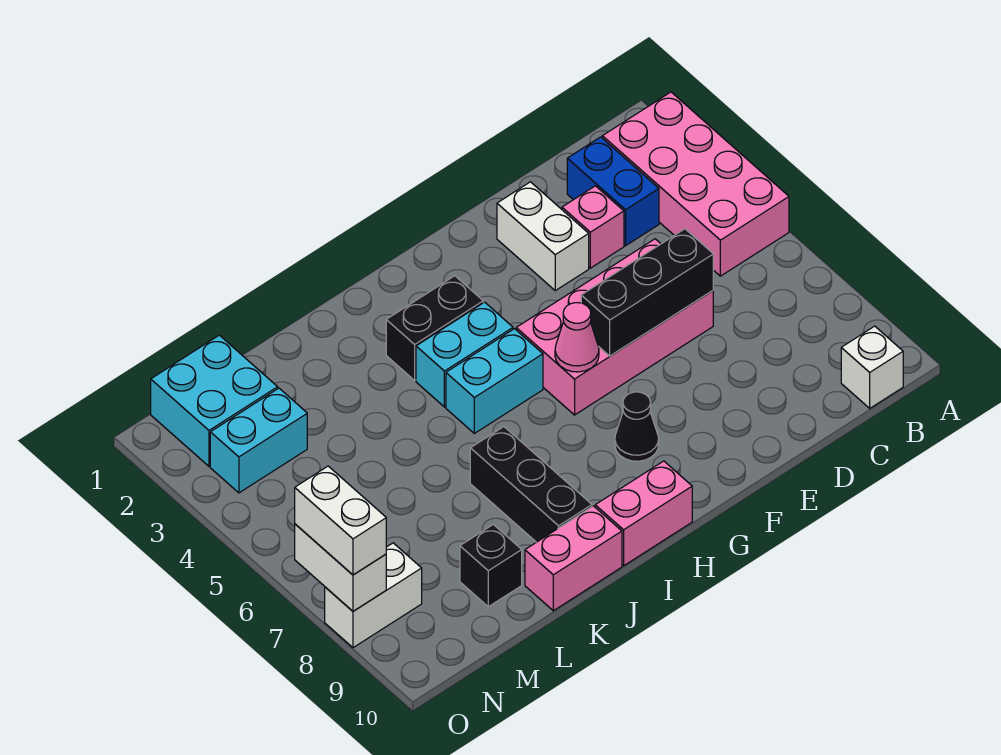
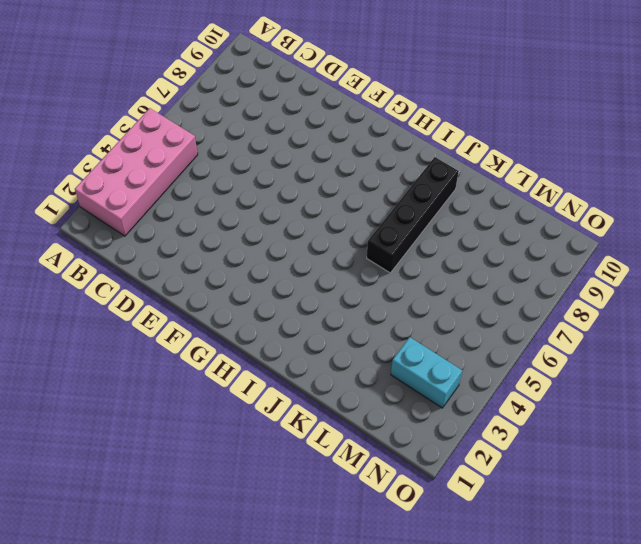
black brick J6:J9 level 1 -> black brick J7:J9 level 1
none -> white brick B10 level 1
none -> blue brick C2:C3 level 1
none -> pink brick D3 level 1

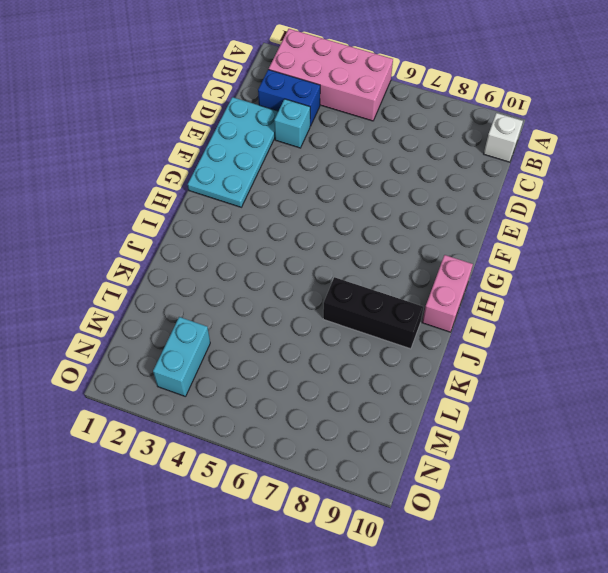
cyan plate D1:G2 level 1 -> white brick E2:E3 level 1
cyan brick D3 level 1 -> pink brick D3 level 1
none -> pink brick D5:G6 level 1
none -> black cone G8 level 1
none -> black brick H3:I3 level 1

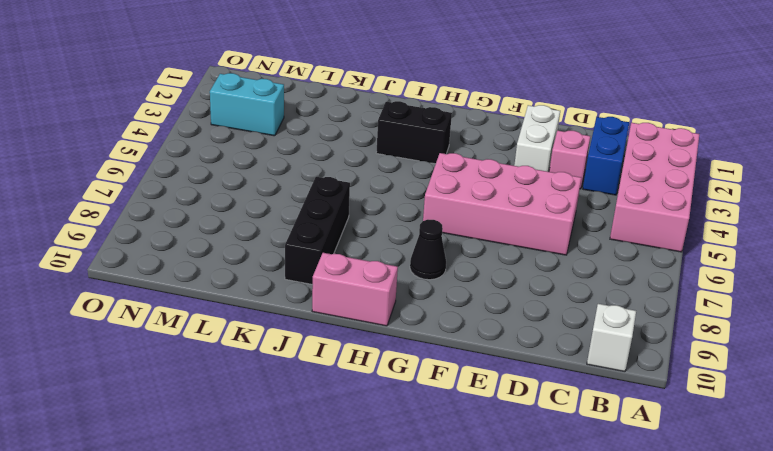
none -> cyan brick H4:I4 level 1
none -> cyan brick H5:I5 level 1
none -> pink brick J10:K10 level 1

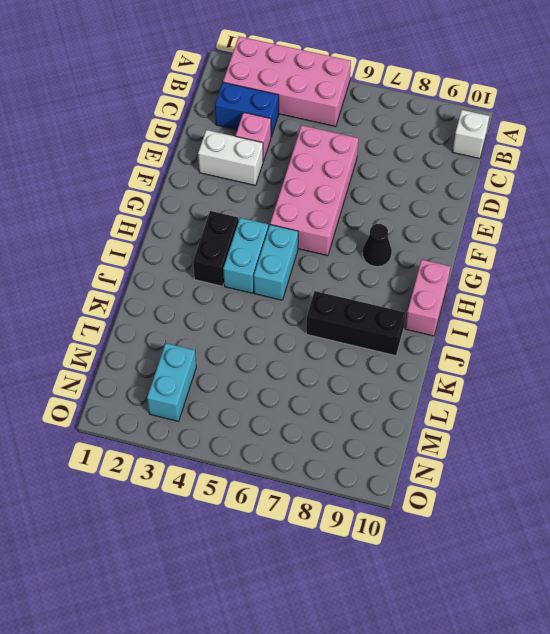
none -> pink brick J10:K10 level 1
none -> black brick L9 level 1
none -> cyan brick M1:N2 level 1

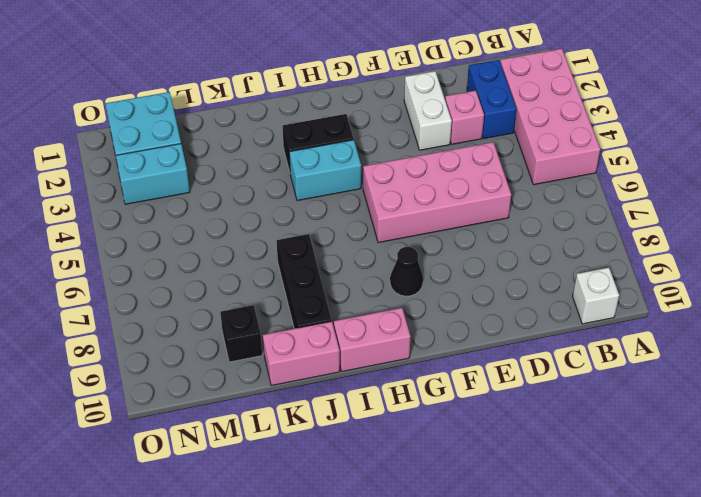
none -> cyan brick H5:I5 level 1
none -> white brick N8:O8 level 1
none -> black brick D6:F6 level 2

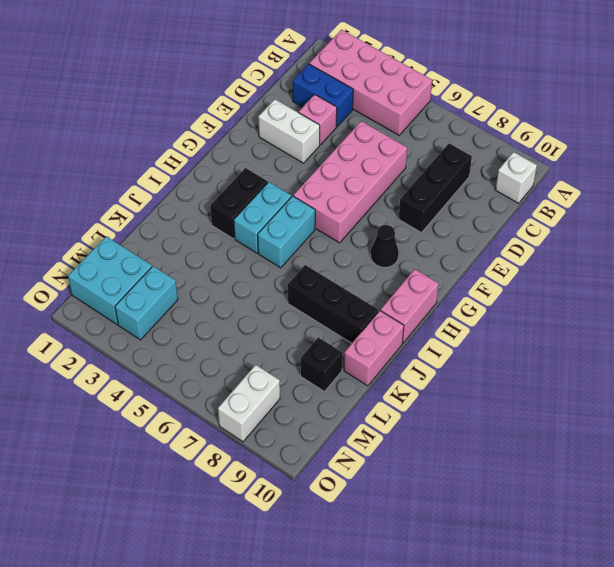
black brick C8:E8 level 1 -> black brick D6:F6 level 2
none -> pink cone G6 level 2
none -> white brick O7:O8 level 2
none -> white brick O7:O8 level 3

